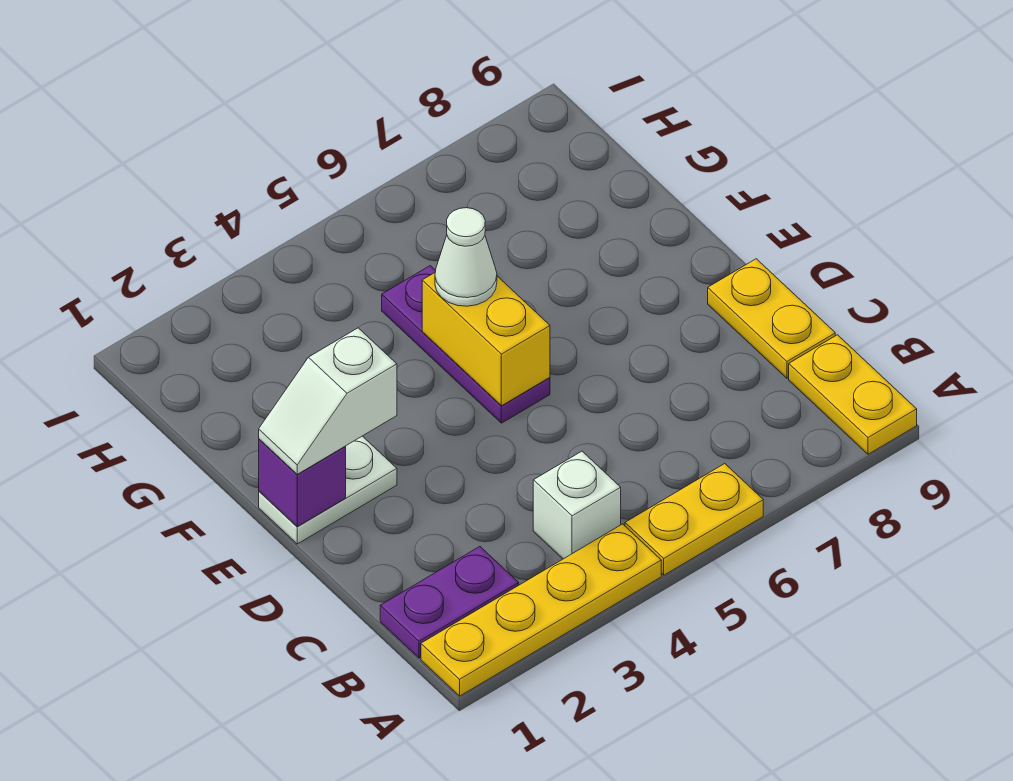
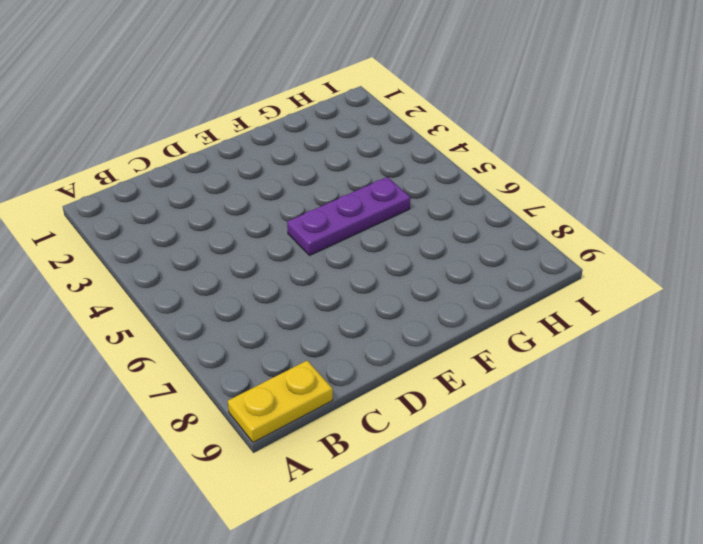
none -> yellow plate A1:A4 level 1
none -> yellow plate A5:A6 level 1
none -> purple plate B1:B2 level 1

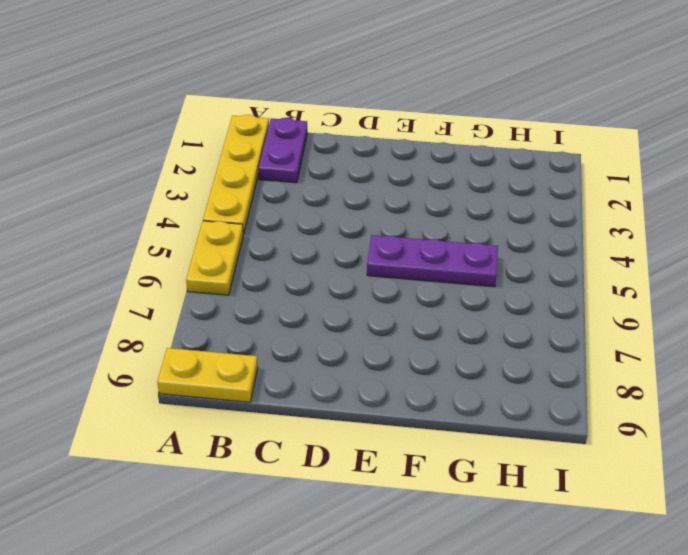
none -> white brick B4 level 1
none -> yellow plate C9:D9 level 1
none -> white plate E1:E2 level 1

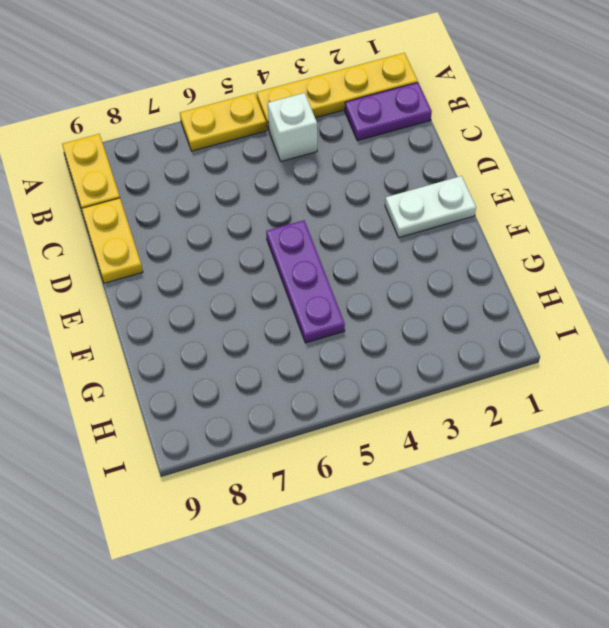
none -> purple brick E1 level 2
none -> yellow brick E5:F5 level 2
none -> white slope E1:E2 level 3 top 2

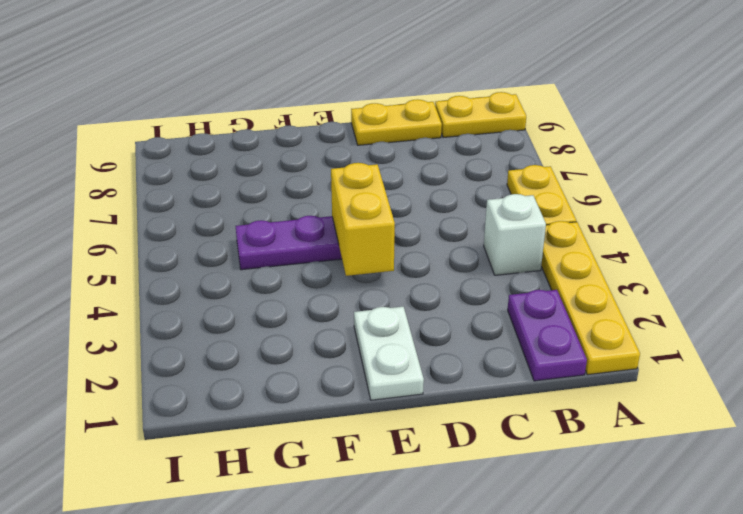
yellow brick E4:E5 level 2 -> yellow brick E5:F5 level 2
none -> purple brick E1 level 2
none -> white slope E1:E2 level 3 top 2
none -> white cone F5 level 3

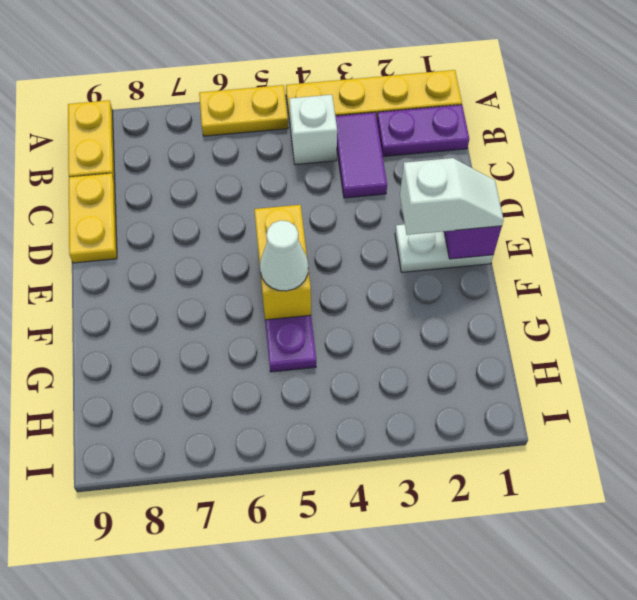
purple tile B3:C3 level 1 -> none

